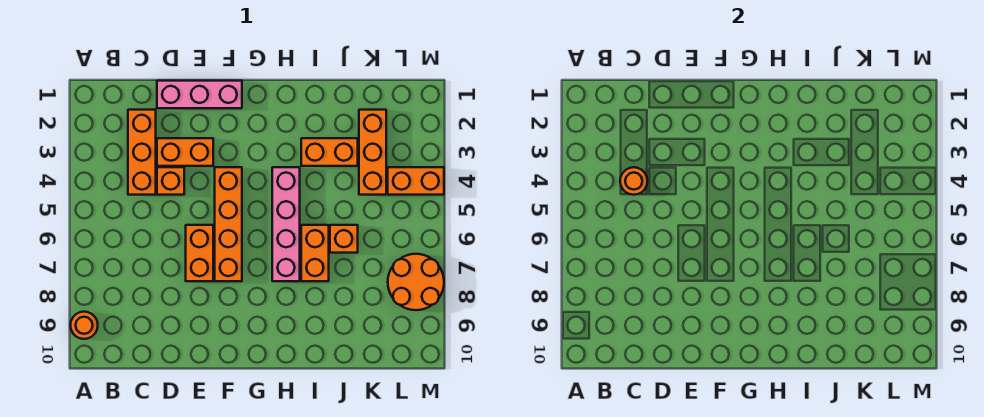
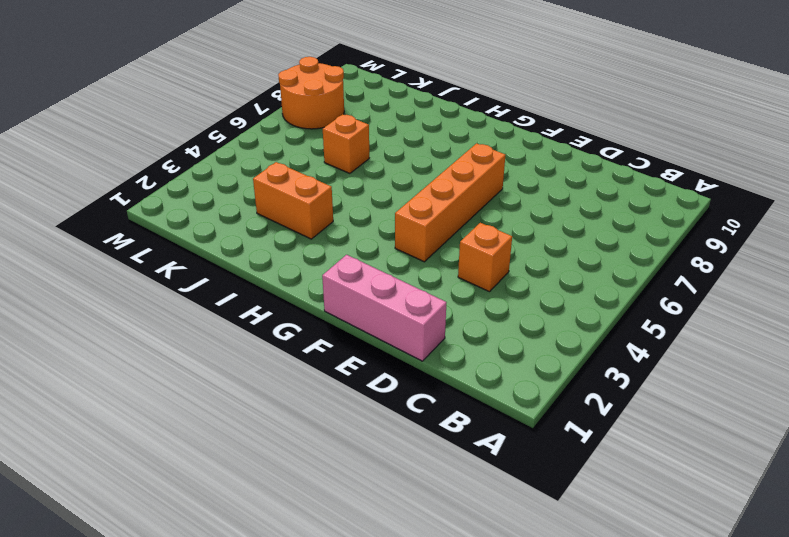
none -> orange round brick A9 level 1
none -> orange brick C2:C4 level 1
none -> orange brick D3:E3 level 1

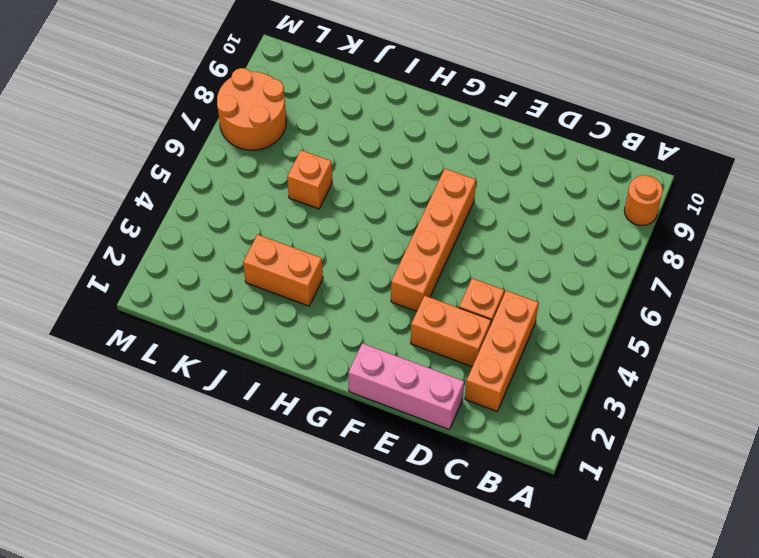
none -> orange brick E6:E7 level 1
none -> pink brick H4:H7 level 1
none -> orange brick I6:I7 level 1

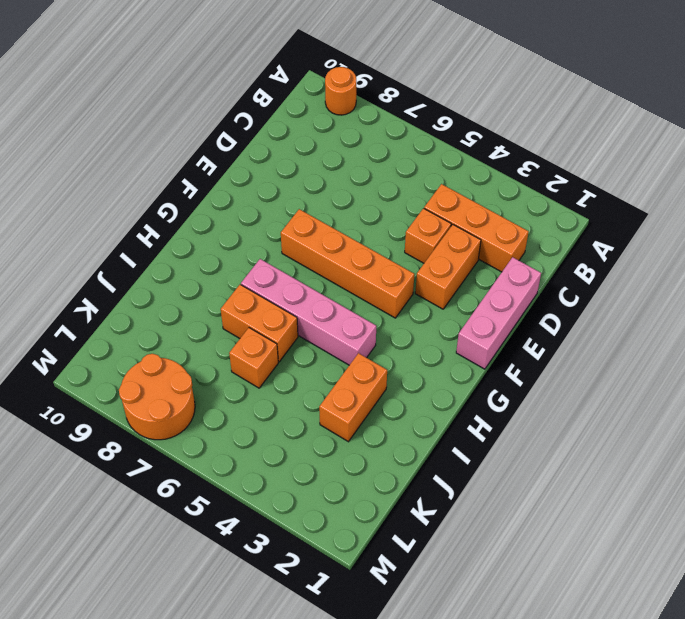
none -> orange brick E6:E7 level 1
none -> orange brick K2:K4 level 1
none -> orange brick L4:M4 level 1

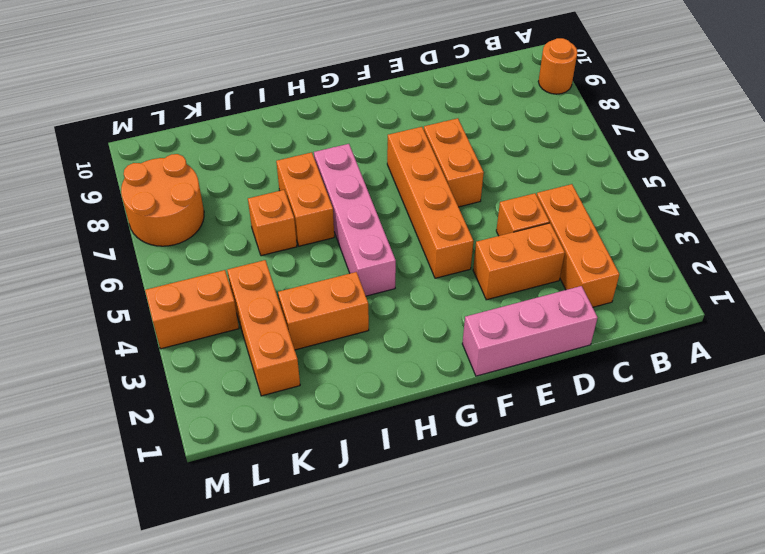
none -> orange round brick C4 level 2

